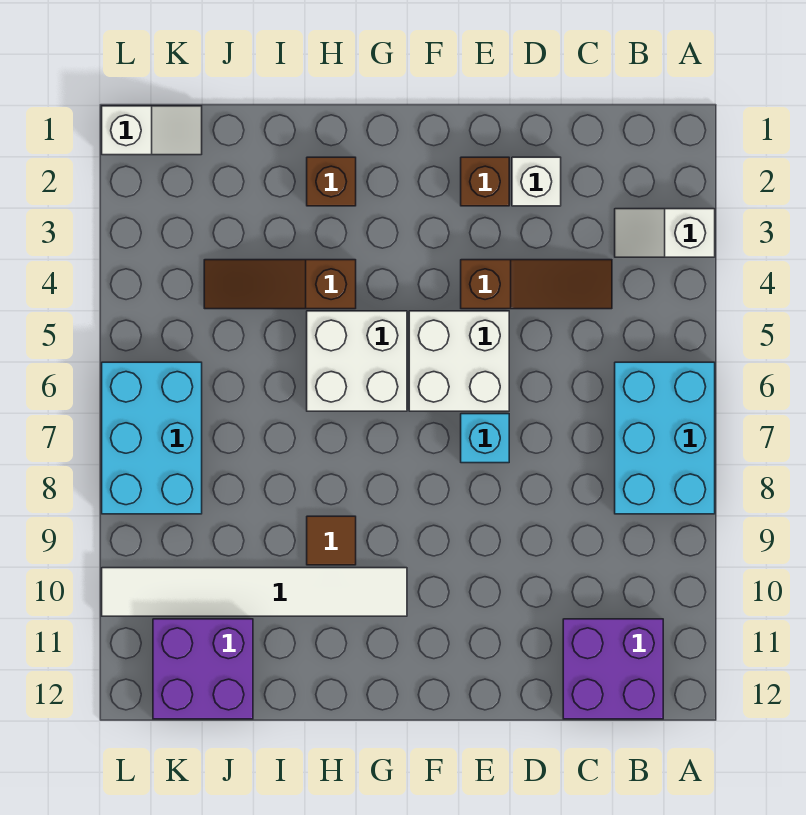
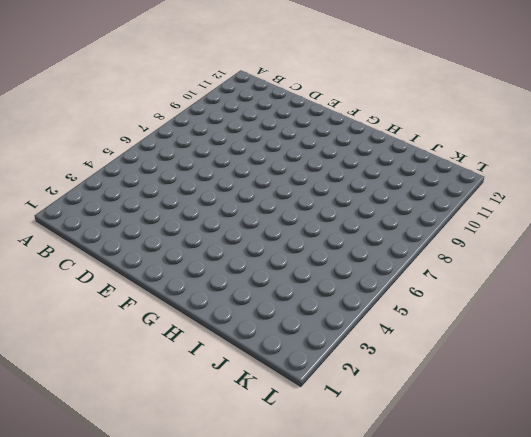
none -> white slope A3:B3 level 1 top A
none -> cyan brick A6:B8 level 1
none -> purple brick B11:C12 level 1

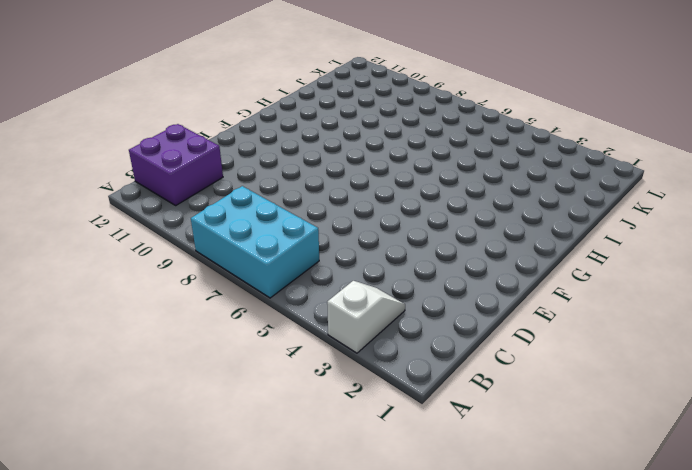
none -> brown slope C4:E4 level 1 top E
none -> white brick D2 level 1
none -> brown brick E2 level 1

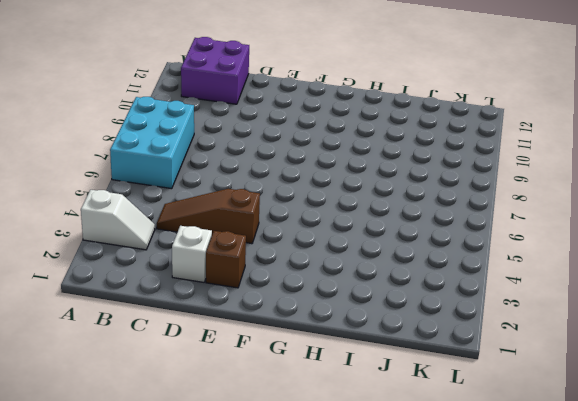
none -> white brick E5:F6 level 1
none -> cyan brick E7 level 1
none -> white brick G5:H6 level 1

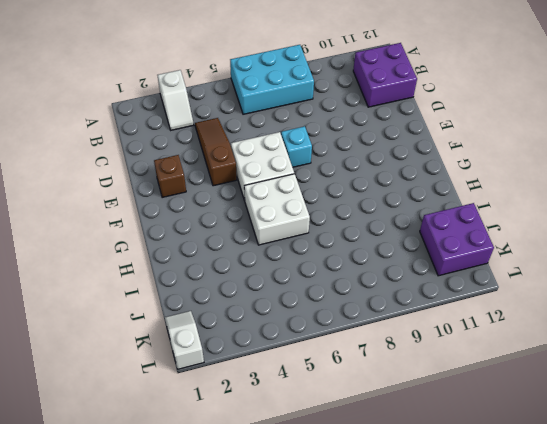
none -> white brick D2 level 1
none -> white tile G10:L10 level 1
none -> brown brick H2 level 1

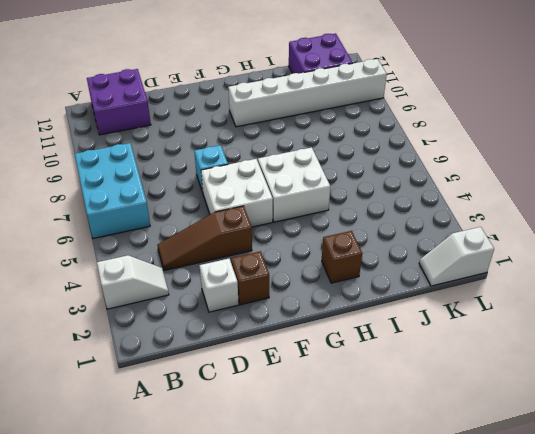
white brick G10:L10 level 1 -> white tile G10:L10 level 1
none -> brown slope H4:J4 level 1 top H
none -> brown tile H9 level 1
none -> cyan brick K6:L8 level 1

